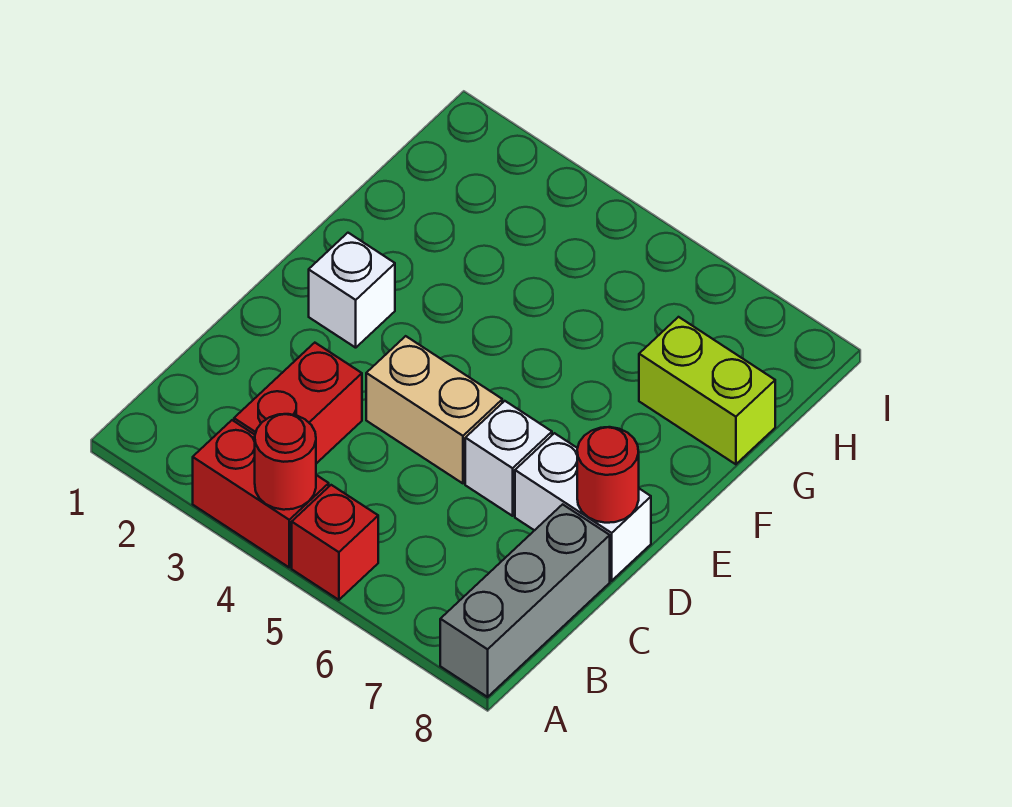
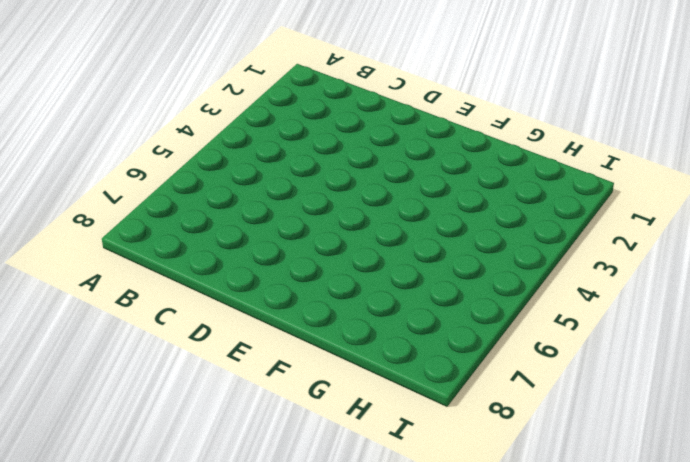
none -> red brick A3:A4 level 1
none -> red brick A5 level 1

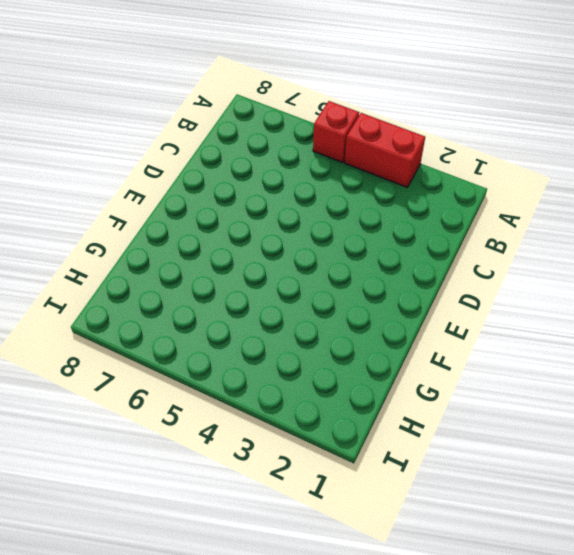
none -> grey brick A8:C8 level 1
none -> red brick B3:C3 level 1

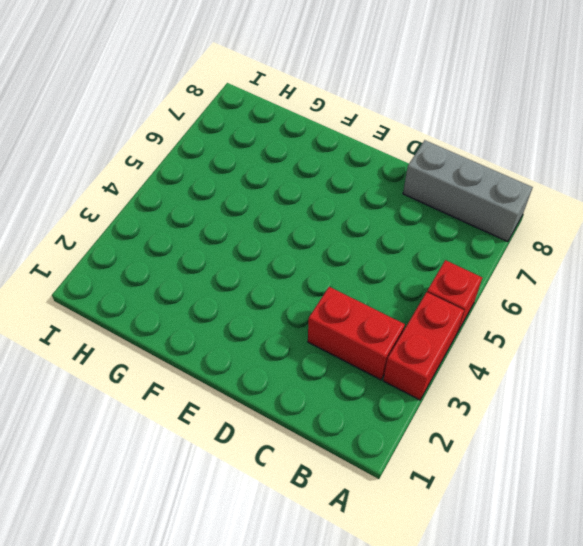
none -> tan brick D4:D5 level 1
none -> white brick D6 level 1

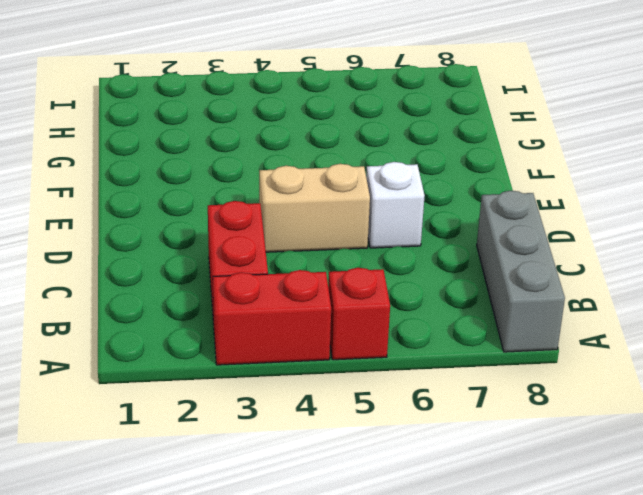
none -> white brick D7:D8 level 1
none -> white brick E2 level 1

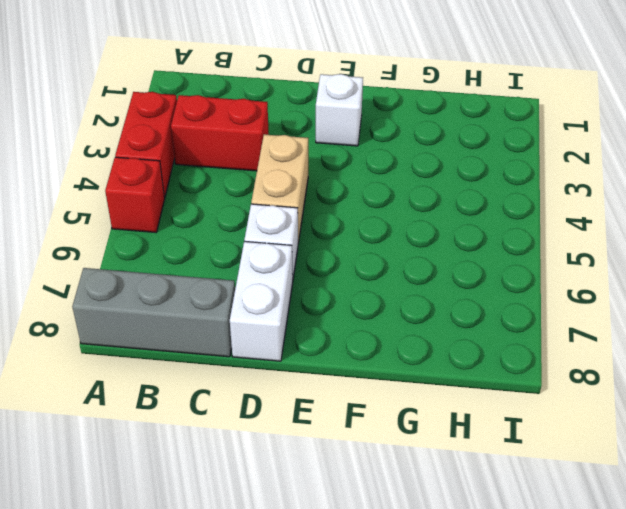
none -> lime brick G7:G8 level 1
none -> red round brick A4 level 2

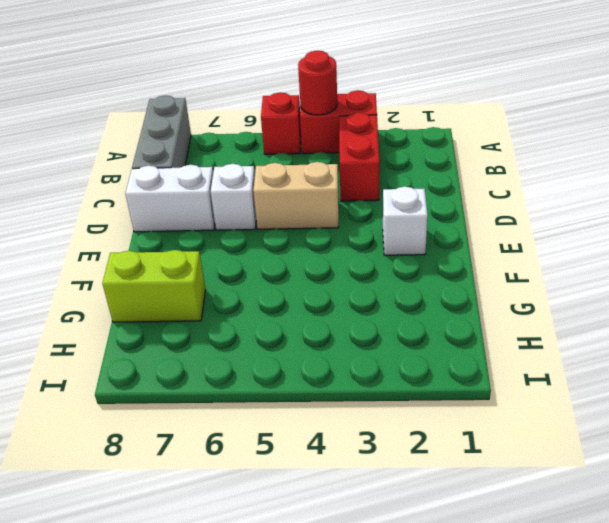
none -> red round brick D8 level 2

